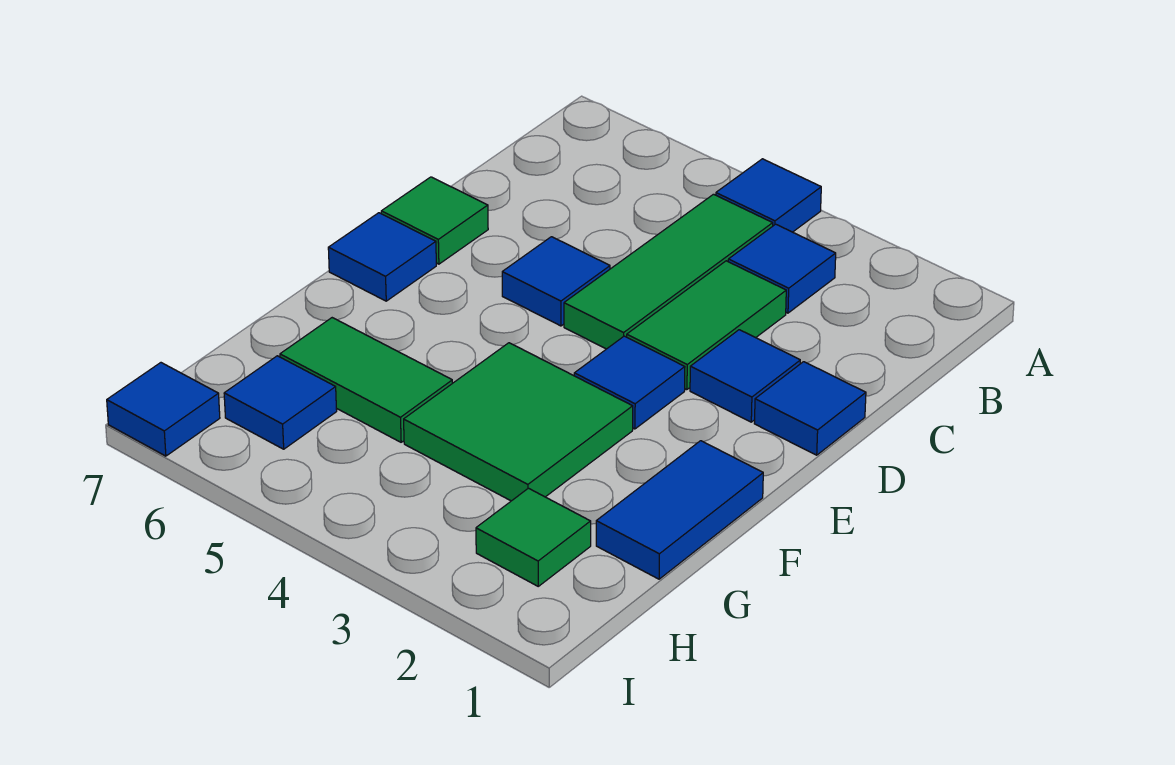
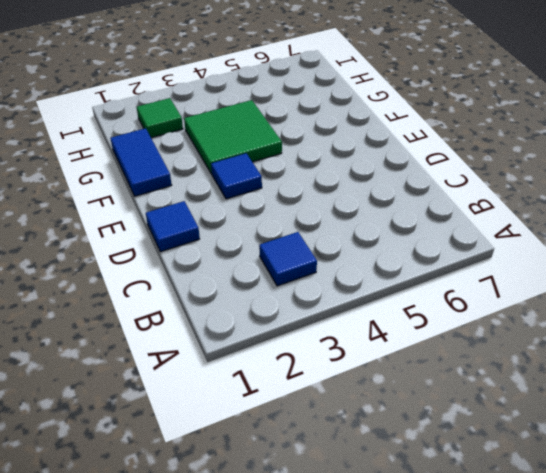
none -> blue tile A4 level 1
none -> green tile B4:D4 level 1
none -> green tile C3:D3 level 1

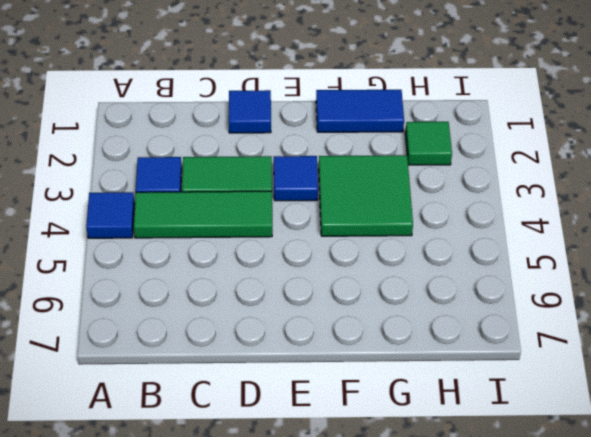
none -> blue tile D2 level 1
none -> blue tile D5 level 1
none -> green tile D7 level 1

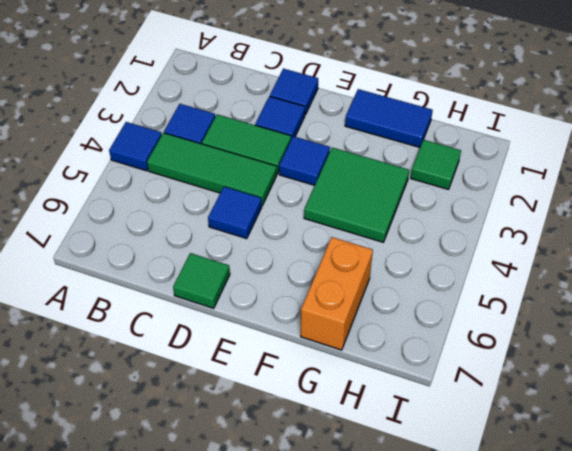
orange brick G6:G7 level 1 -> green tile G5:G6 level 1
none -> blue tile E7 level 1
none -> blue tile H6 level 1
none -> blue tile I7 level 1

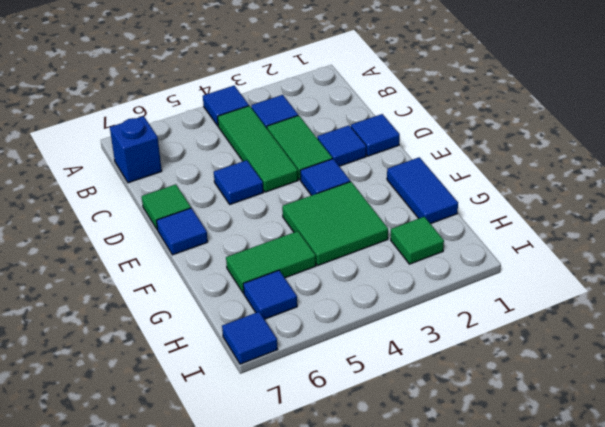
blue brick B7 level 1 -> none

